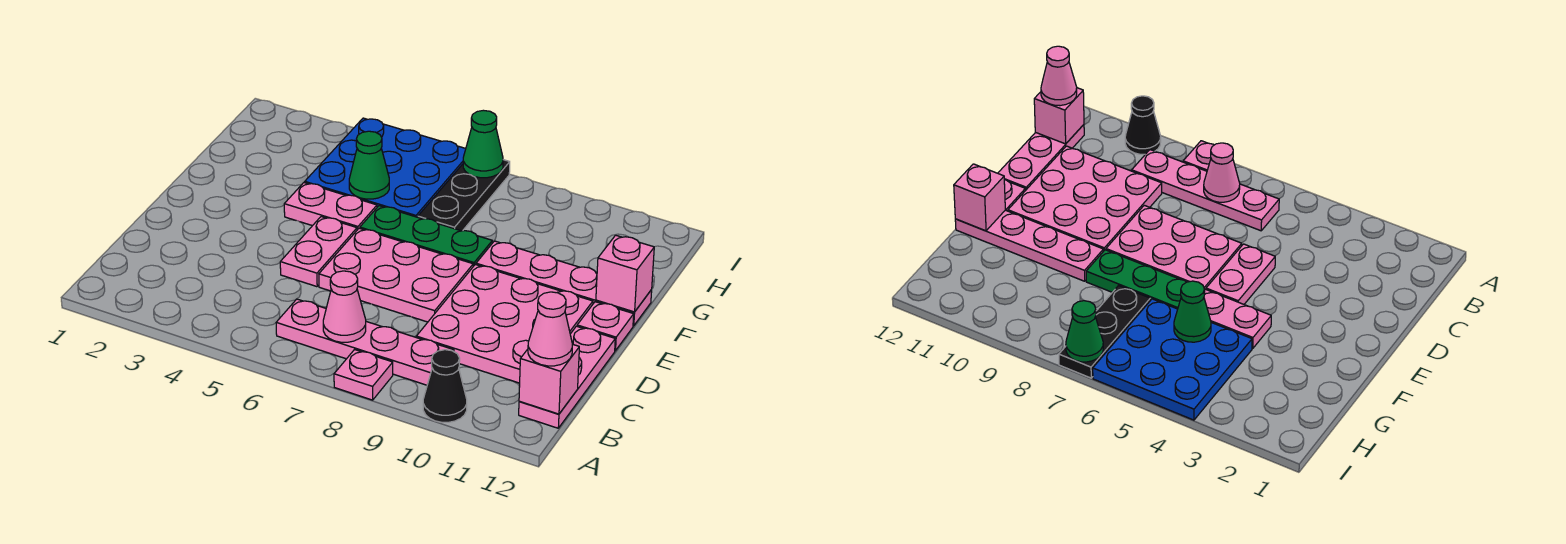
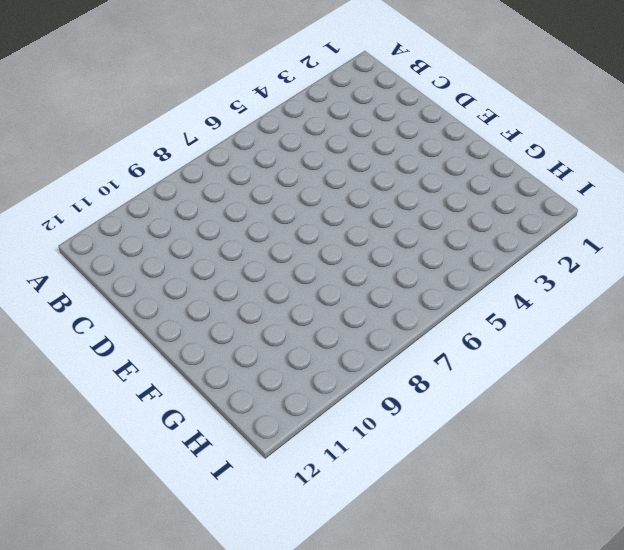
none -> pink plate A8 level 1
none -> black cone A10 level 1
none -> pink plate B6:B9 level 1

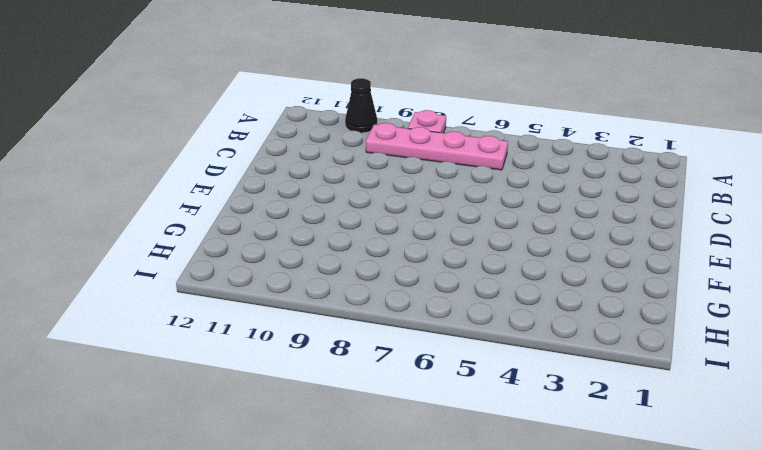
none -> pink plate B12:D12 level 1
none -> pink plate C9:E11 level 1
none -> pink plate D5:E5 level 1

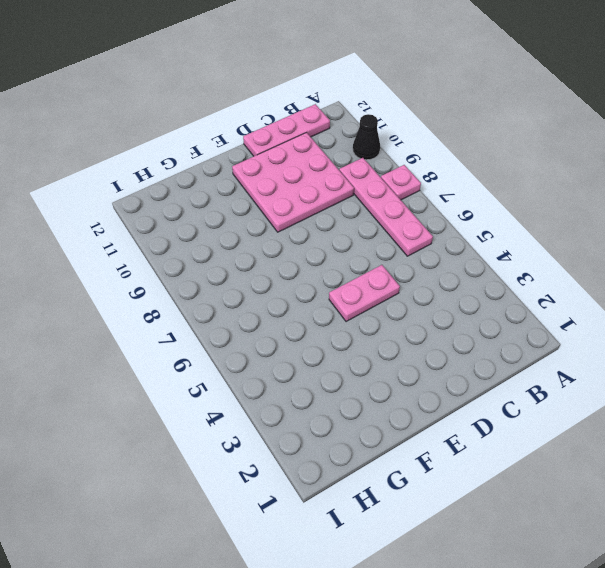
none -> pink plate D6:E8 level 1
none -> pink plate E12 level 1
none -> pink plate F4:F5 level 1

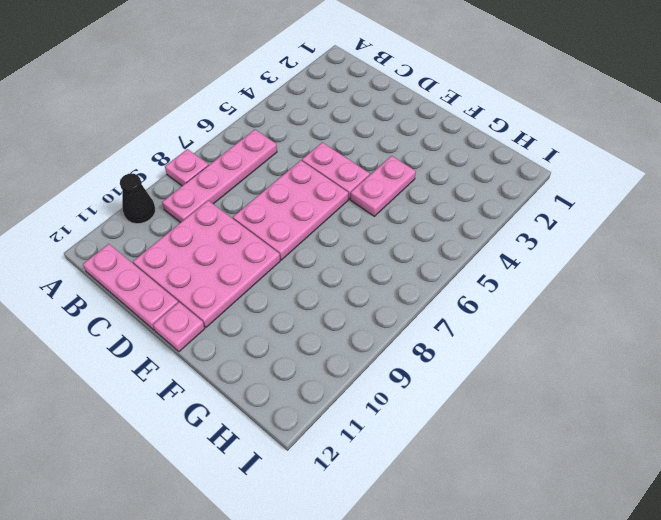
none -> green plate F6:F8 level 1
none -> pink plate F9:F12 level 1
none -> blue plate G4:I6 level 1

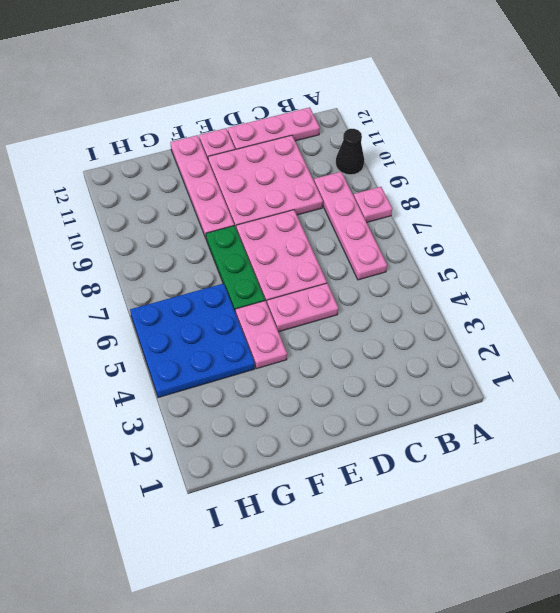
none -> black plate G7:I7 level 1
none -> pink cone B7 level 2
none -> pink brick B12 level 2

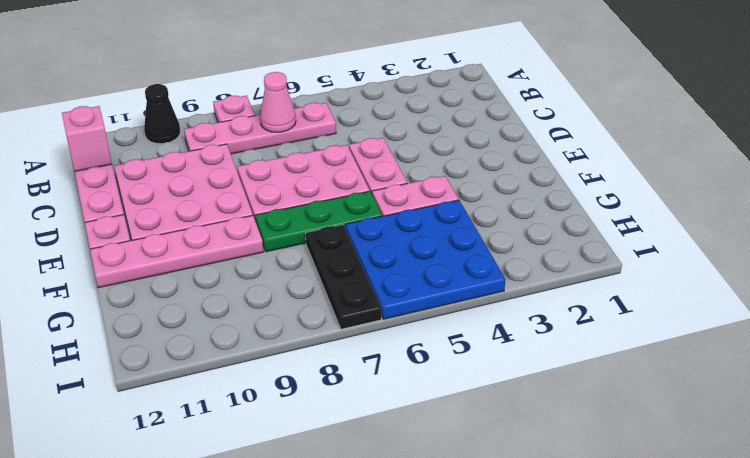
none -> pink brick F12 level 2
none -> green cone G5 level 2
none -> green cone I7 level 2

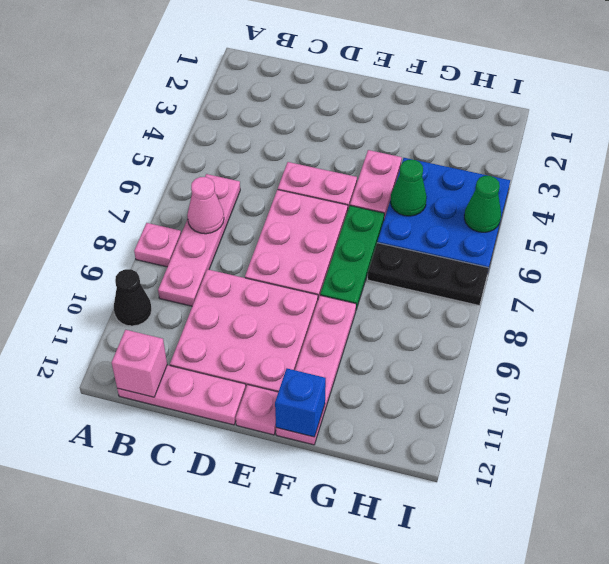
blue brick F12 level 2 -> pink brick F12 level 2
green cone I5 level 2 -> green cone I7 level 2
none -> pink cone B12 level 3

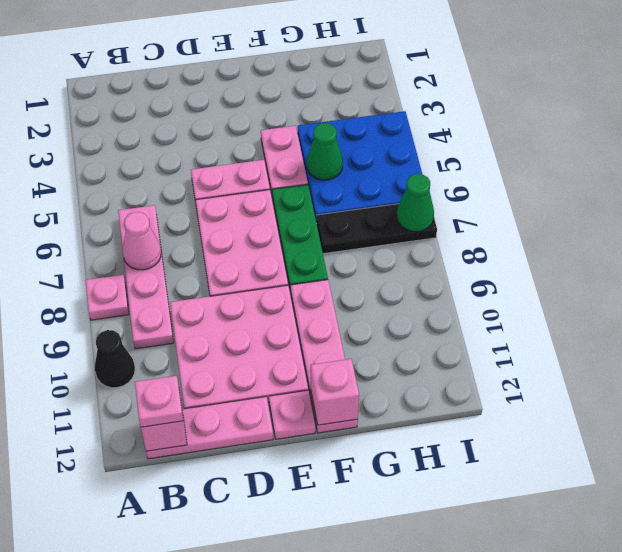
pink plate B12 level 3 -> pink cone B12 level 3

